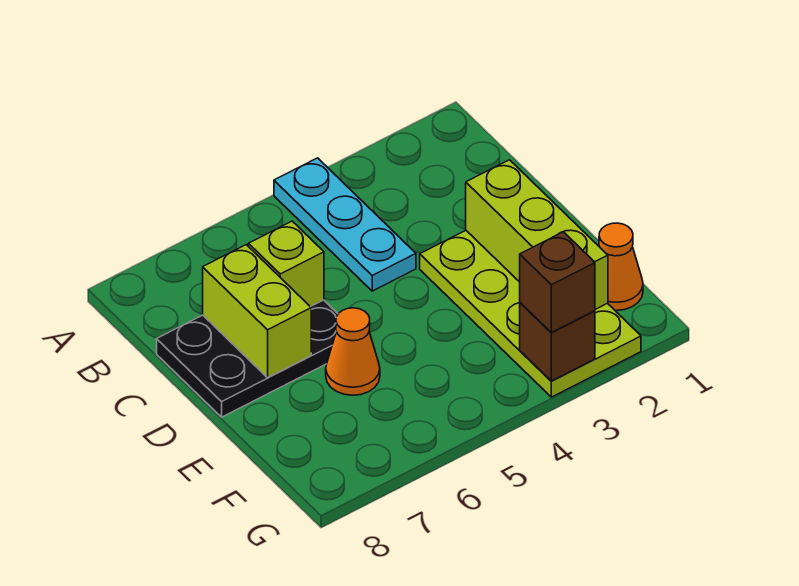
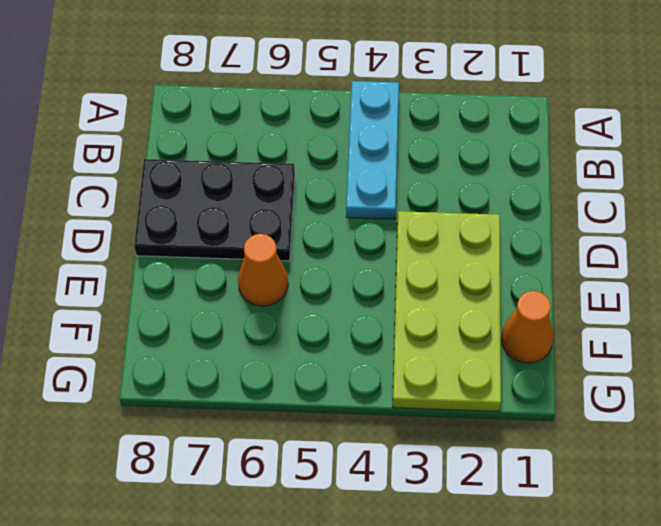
none -> lime brick C6 level 2
none -> lime brick C7:D7 level 2

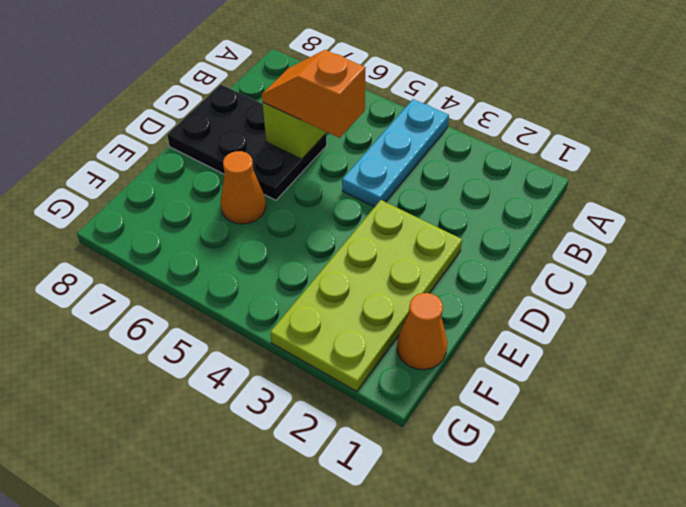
orange slope C5:C6 level 3 top 5 -> none
none -> lime brick C7:D7 level 2
none -> lime brick D2:F2 level 2

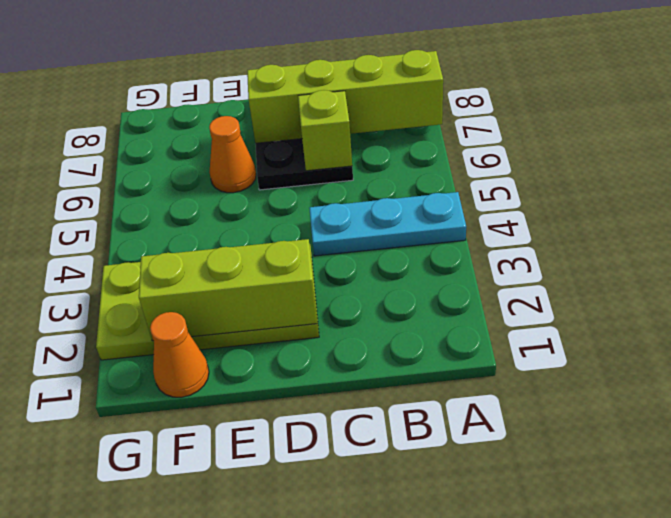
lime brick A7:D7 level 2 -> lime brick C7:D7 level 2
none -> brown brick G3 level 2
none -> brown brick G3 level 3

